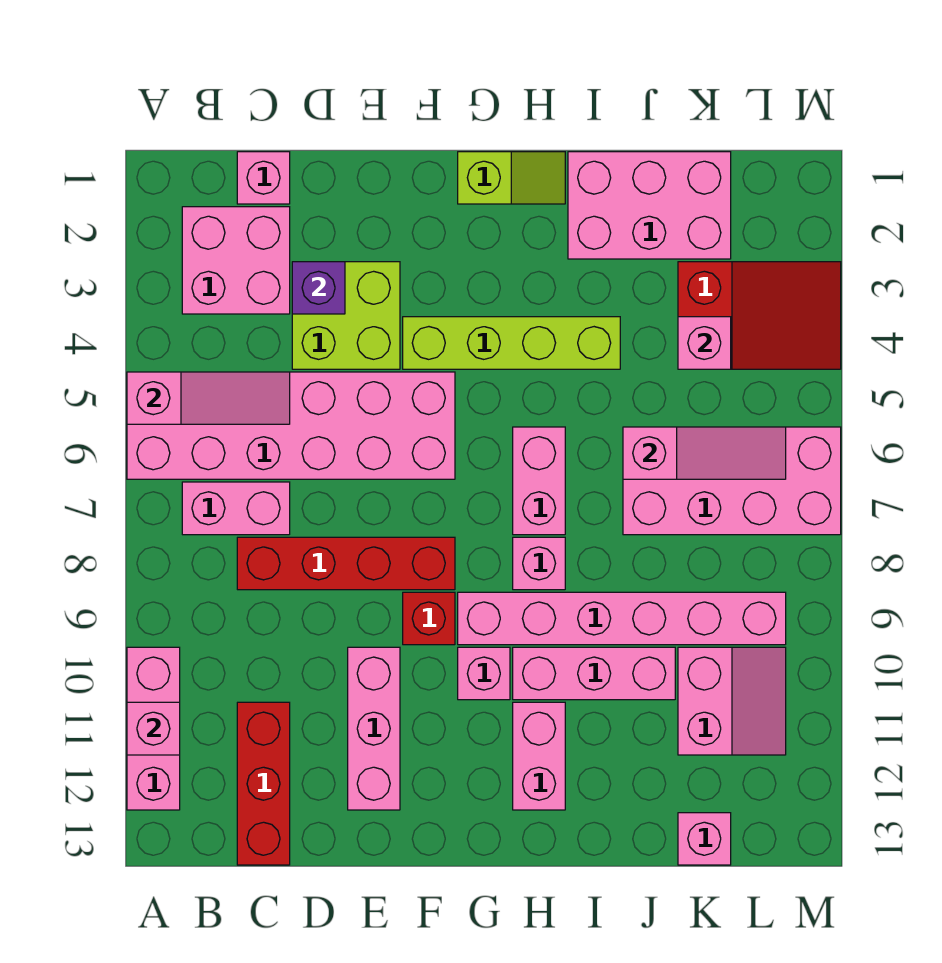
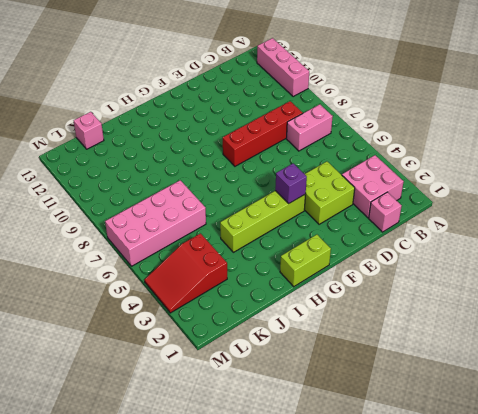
purple brick F4 level 2 -> purple brick D3 level 2
lime brick G1:H1 level 1 -> lime slope G1:H1 level 1 top G
none -> pink brick A5:F6 level 1
none -> red brick C11:C13 level 1
none -> pink brick E10:E12 level 1

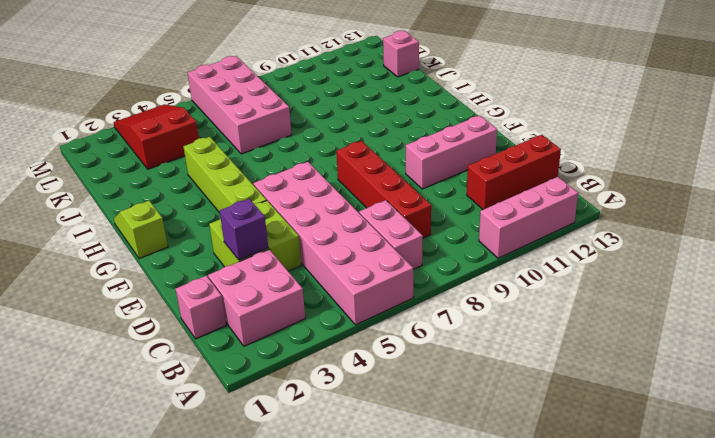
none -> red brick F9 level 1
none -> pink brick G9:L9 level 1
none -> pink brick G10 level 1

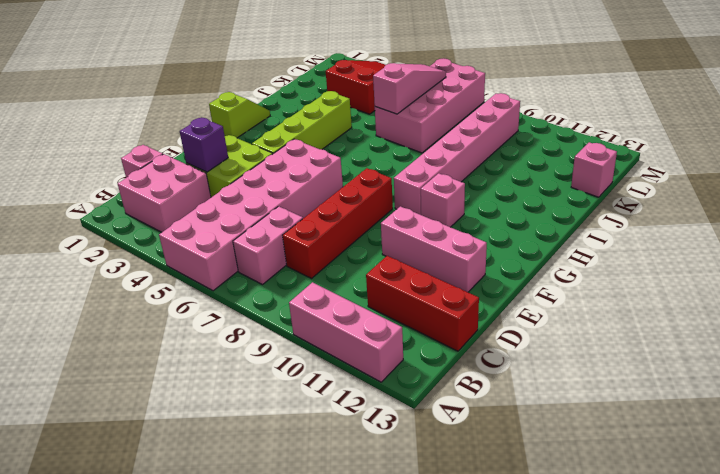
none -> red brick F9 level 1
none -> pink brick H6:H7 level 1
none -> pink brick H8 level 1

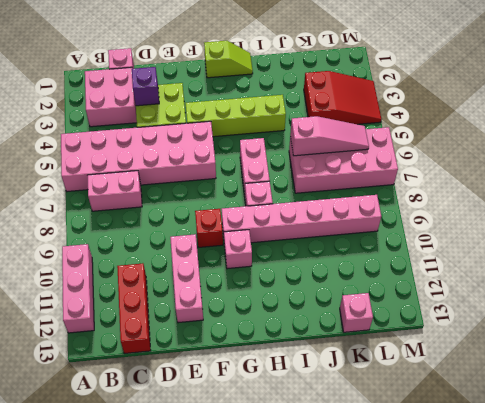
none -> red brick C8:F8 level 1
none -> pink brick H10:J10 level 1
none -> pink brick H11:H12 level 1

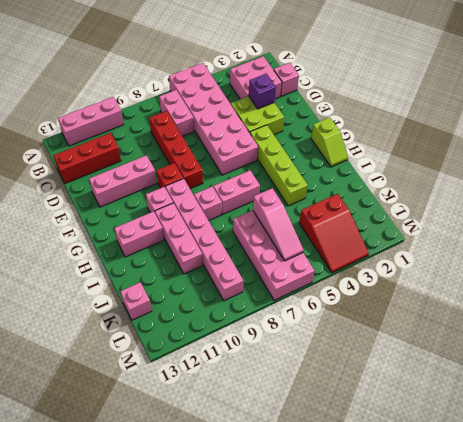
none -> pink brick I1:K2 level 1
none -> pink slope K10:L11 level 1 top K
none -> pink slope A5:C5 level 2 top A

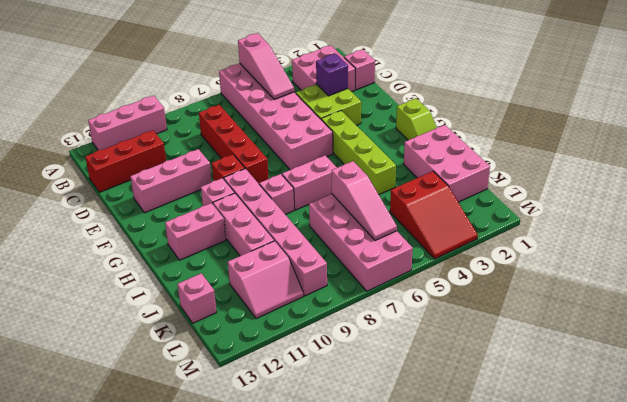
none -> pink brick B7:C7 level 1
none -> pink brick A11 level 2
none -> pink brick K4 level 2

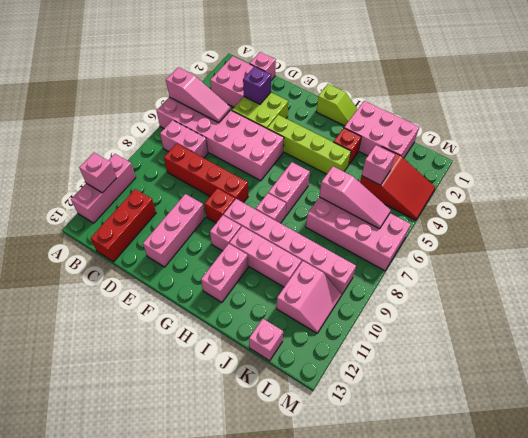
red brick I3 level 1 -> none

